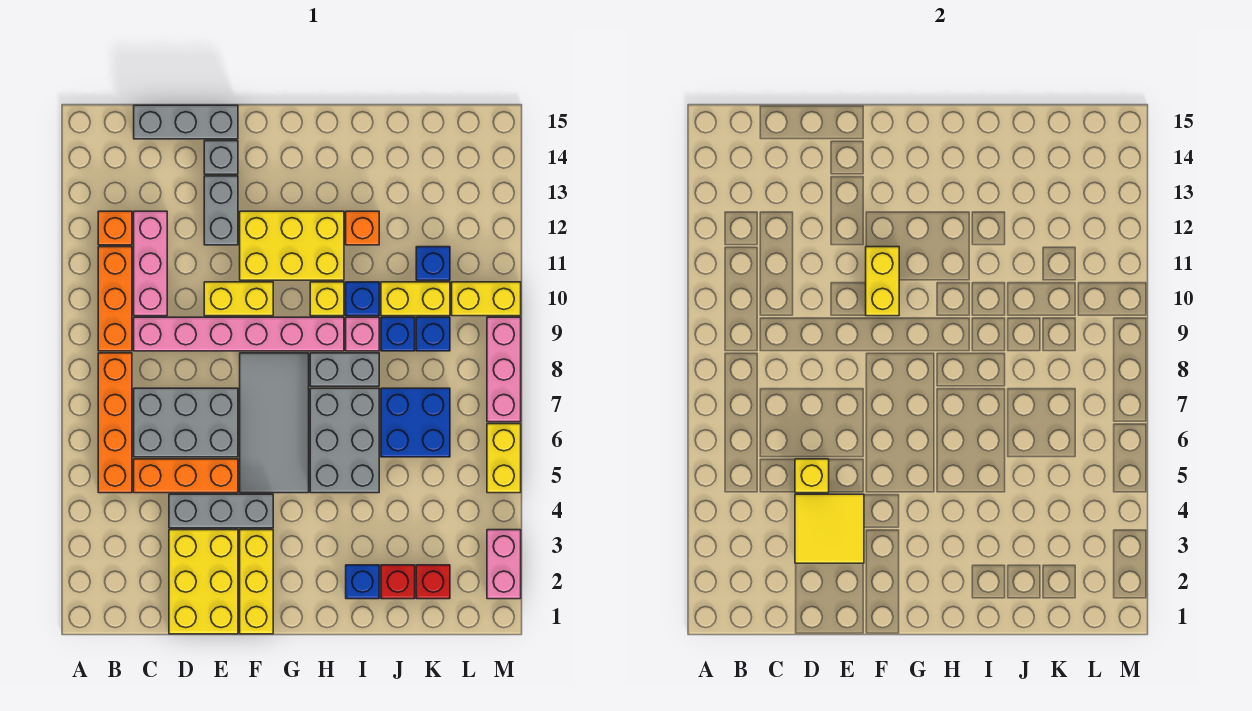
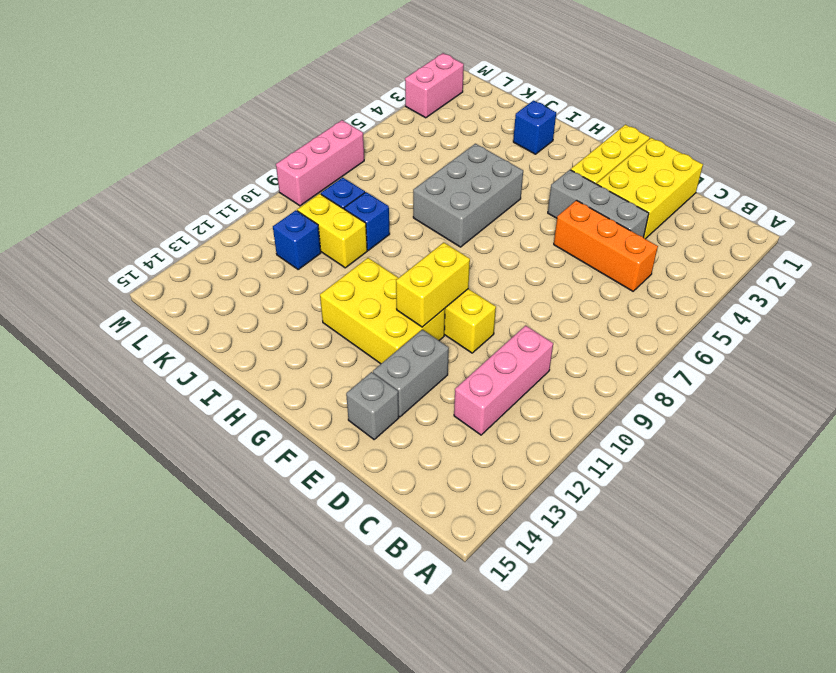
none -> orange brick B5:B8 level 1
none -> orange brick B9:B11 level 1
none -> orange brick B12 level 1
none -> grey brick C6:E7 level 1

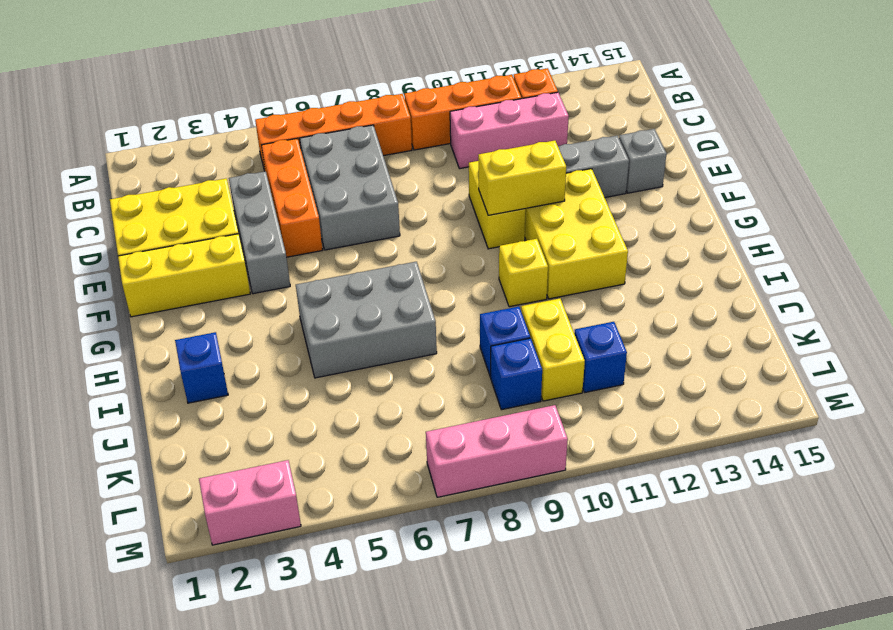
none -> pink brick C9:H9 level 1
none -> grey brick C15:E15 level 1
none -> grey tile F5:G8 level 1
none -> grey brick H8:I8 level 1

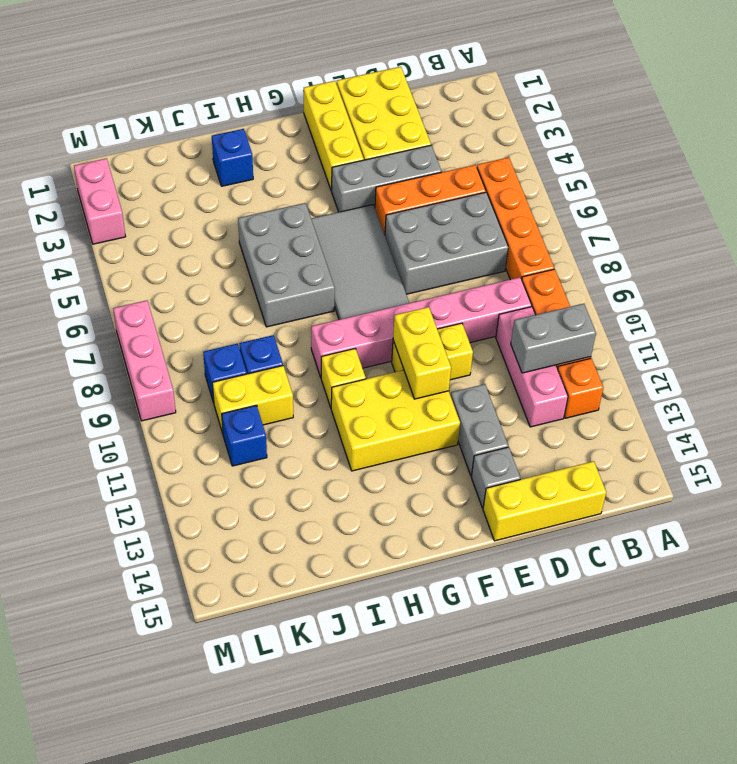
grey brick B11:C11 level 2 -> grey brick H8:I8 level 1
yellow brick C15:E15 level 1 -> grey brick C15:E15 level 1
none -> pink brick I9 level 1
none -> blue brick I10 level 1
none -> orange brick I12 level 1
none -> red brick J2 level 1

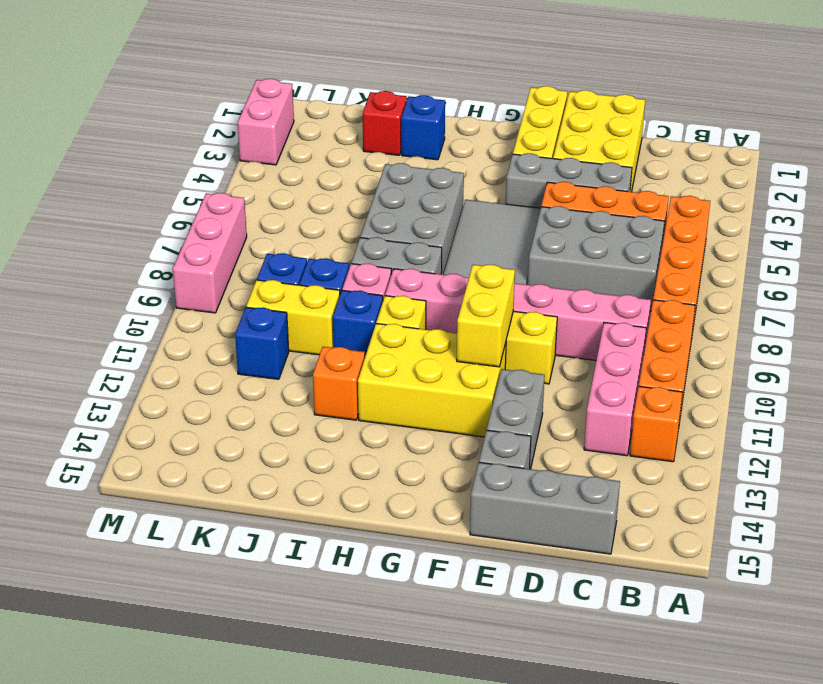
none -> blue brick J6:K7 level 1
none -> red brick K2 level 1
none -> yellow brick L10:M10 level 1
none -> yellow brick M5:M6 level 1

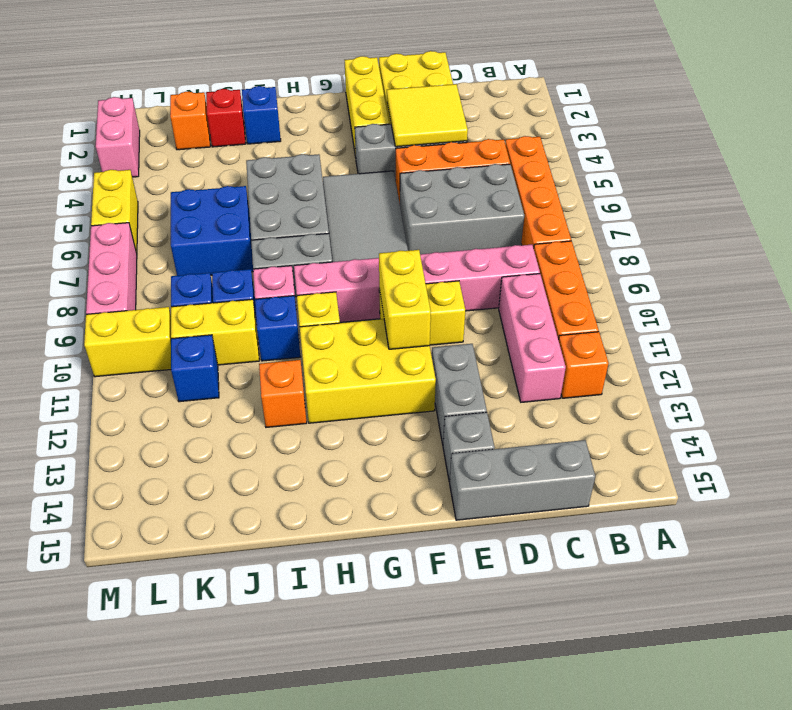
orange brick K2 level 1 -> red brick K2 level 1
none -> yellow brick D5 level 2

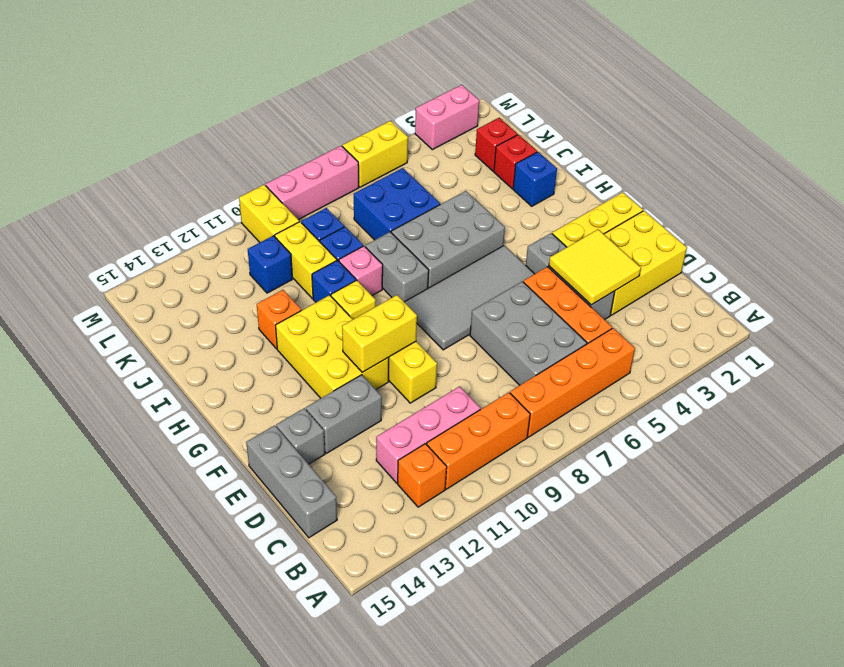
none -> pink brick C9:H9 level 1
none -> yellow brick D5 level 2

